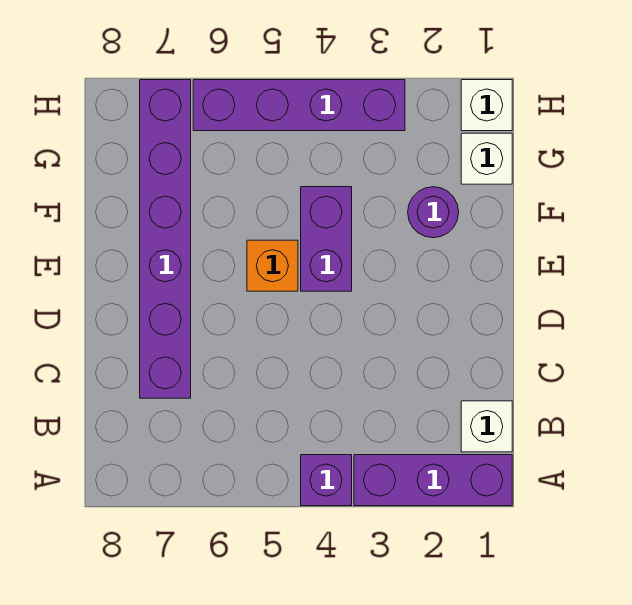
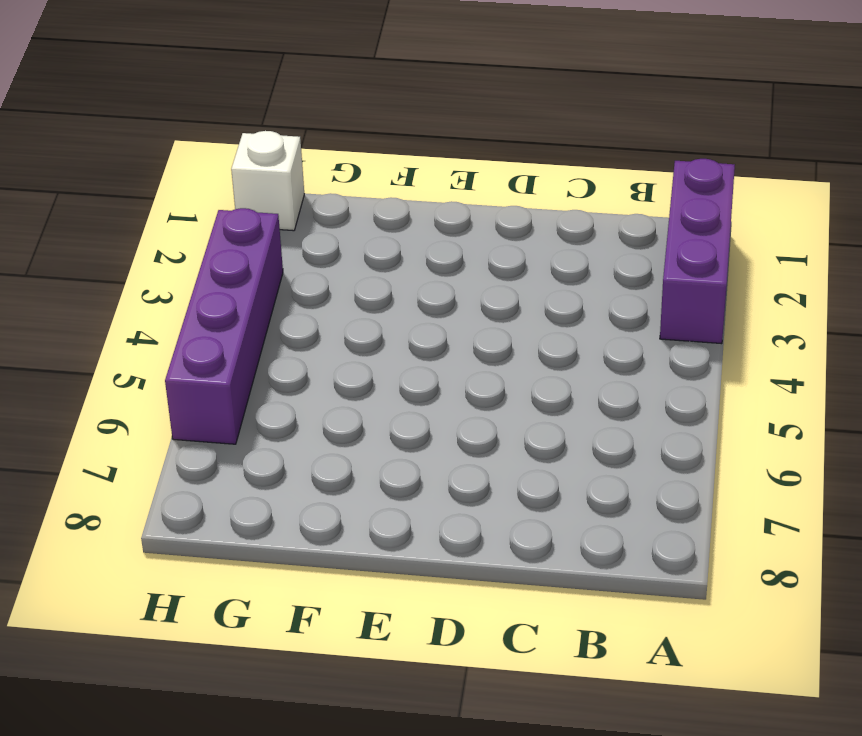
none -> purple brick A4 level 1
none -> white brick B1 level 1

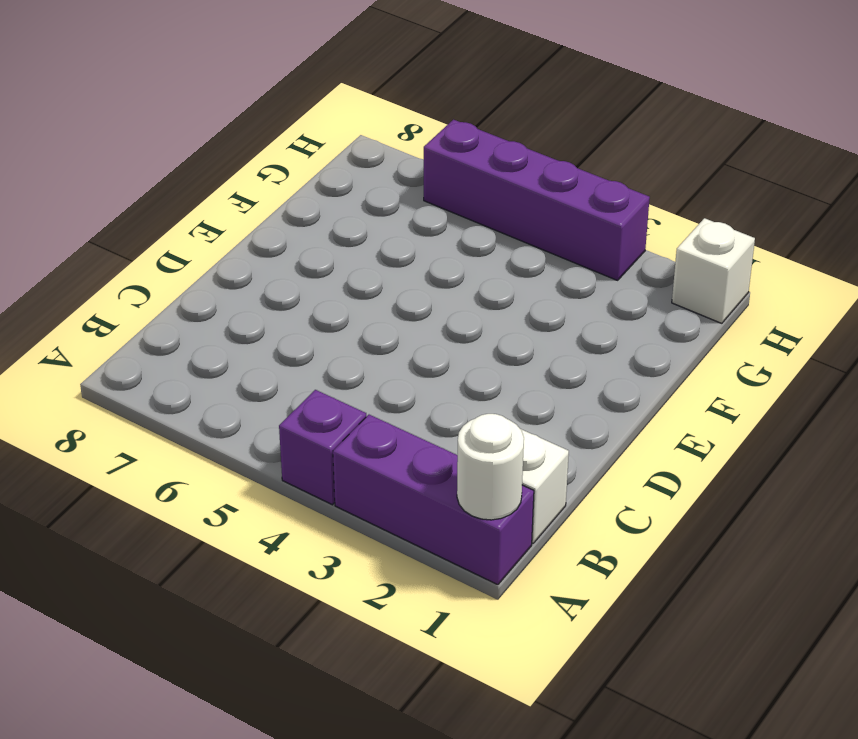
white round brick A1 level 2 -> none
none -> purple brick C7:H7 level 1
none -> purple brick E4:F4 level 1

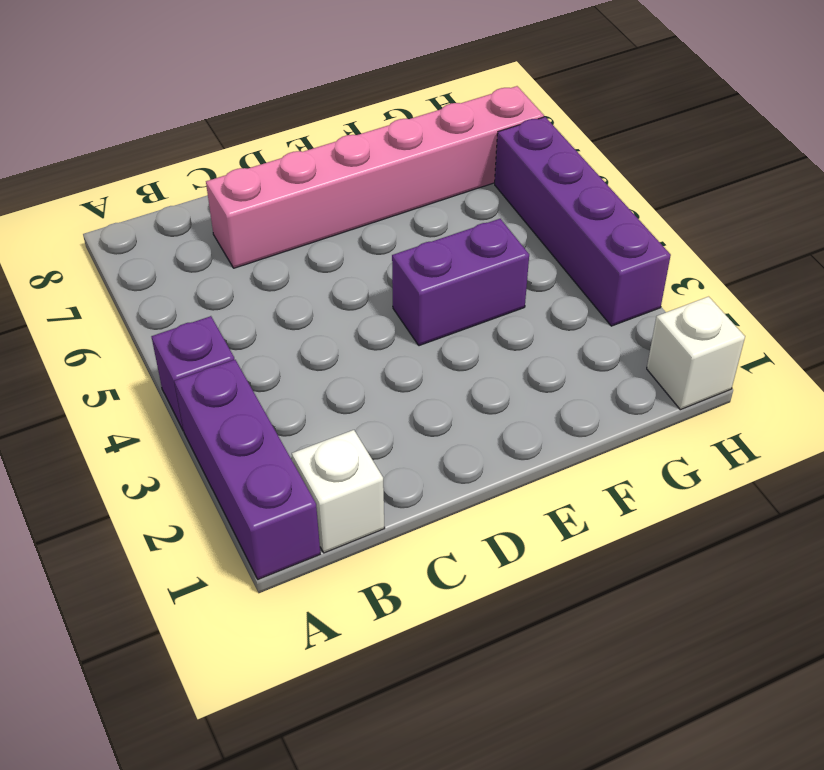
pink brick C7:H7 level 1 -> purple brick C7:H7 level 1
none -> orange brick E5 level 1
none -> purple round brick F2 level 1

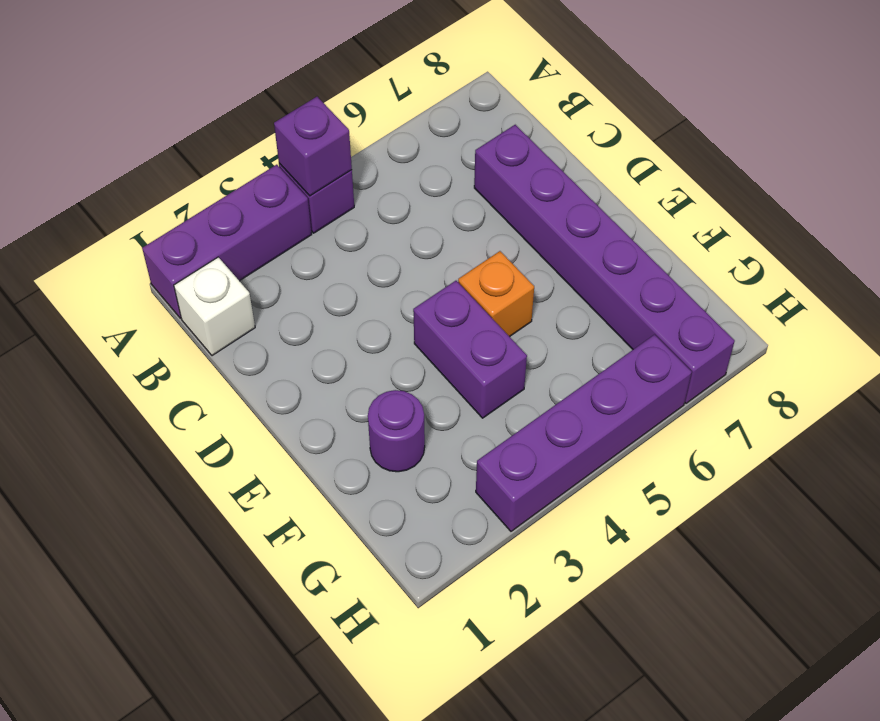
purple brick A4 level 2 -> none
none -> white brick G1 level 1
none -> white brick H1 level 1

